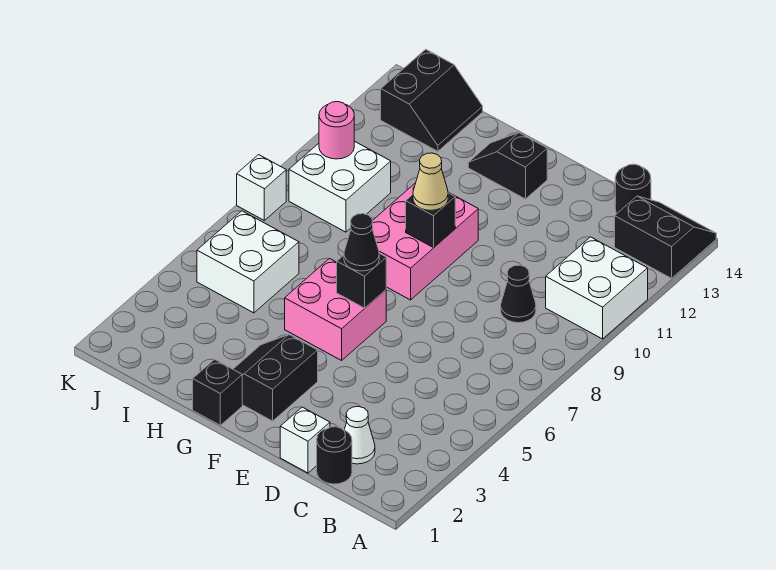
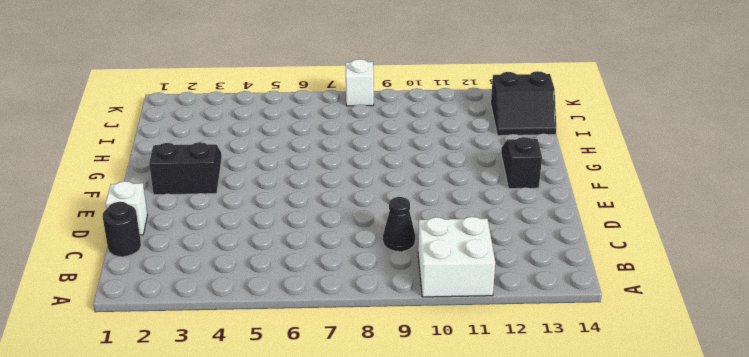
none -> black slope A13:B14 level 1 top 13
none -> white cone C2 level 1
none -> black round brick C14 level 1

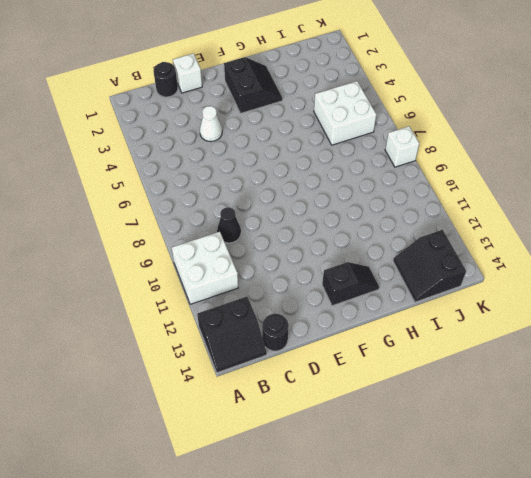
white cone D4 level 1 -> white cone C2 level 1
none -> pink brick F5:G6 level 1
none -> pink brick F8:G10 level 1
none -> black brick G1 level 1

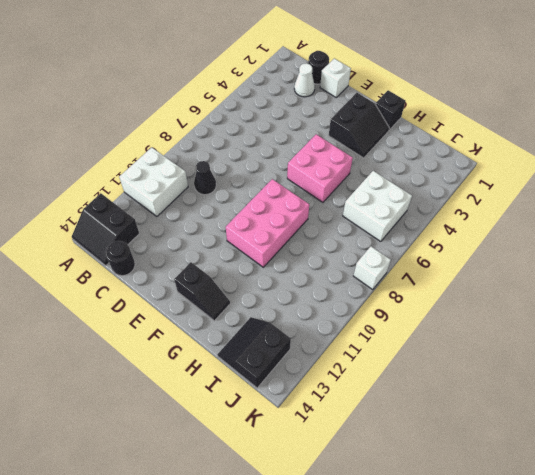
none -> white brick I9:J10 level 1
none -> black brick F6 level 2
none -> black brick F9 level 2

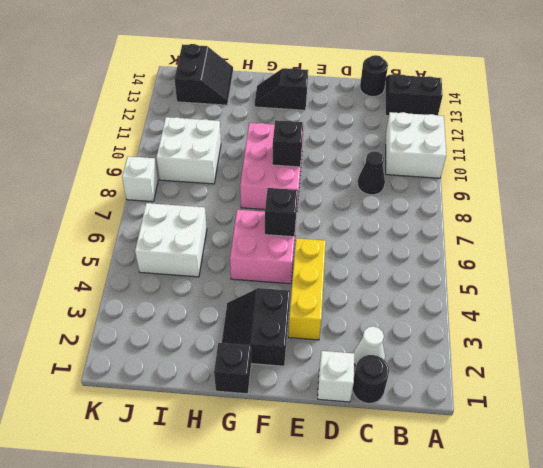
yellow brick E3:E5 level 1 -> none
none -> pink round brick J10 level 2
none -> black cone F6 level 3
none -> tan cone F9 level 3

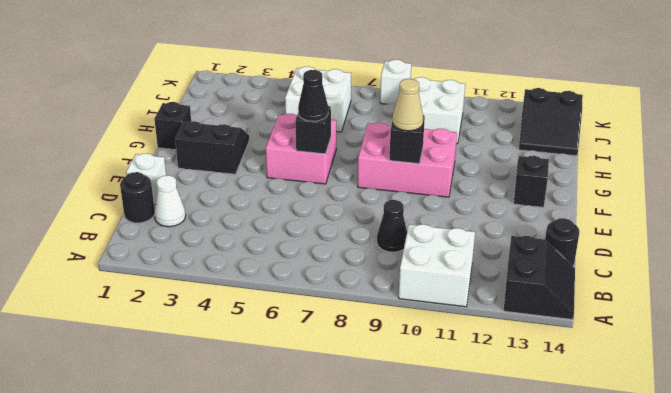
none -> pink round brick J10 level 2

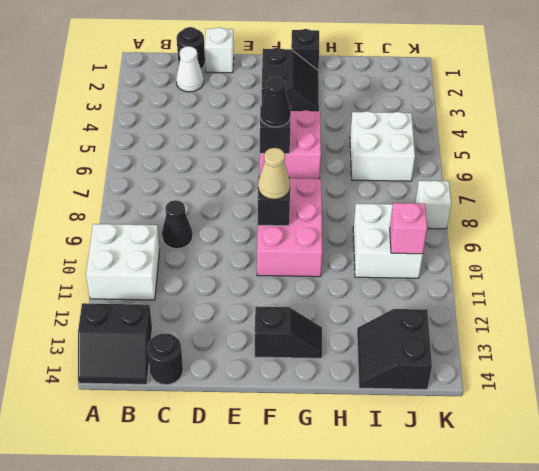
pink brick J10 level 2 -> pink round brick J10 level 2

